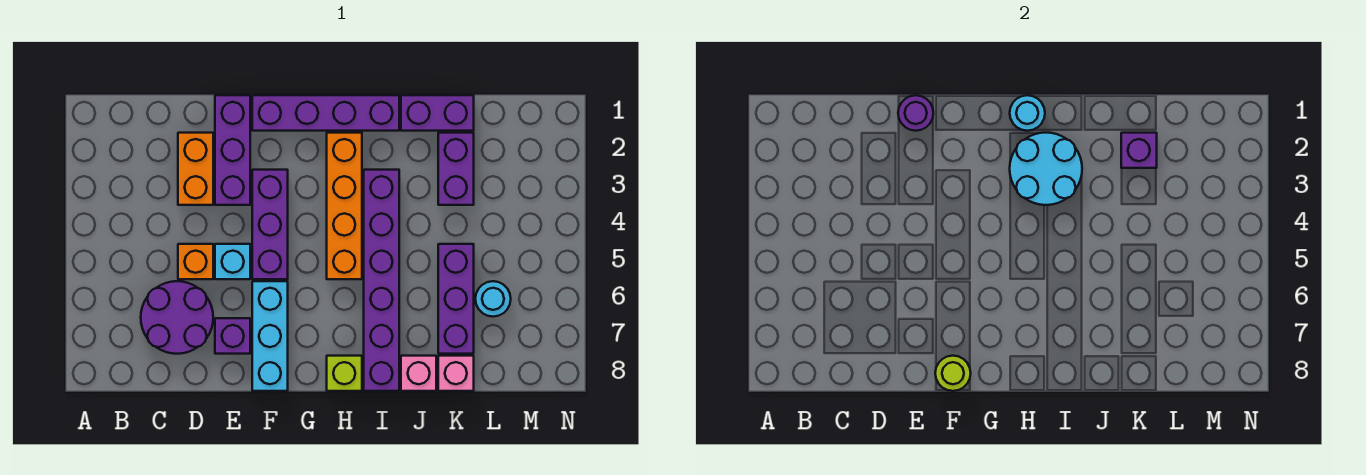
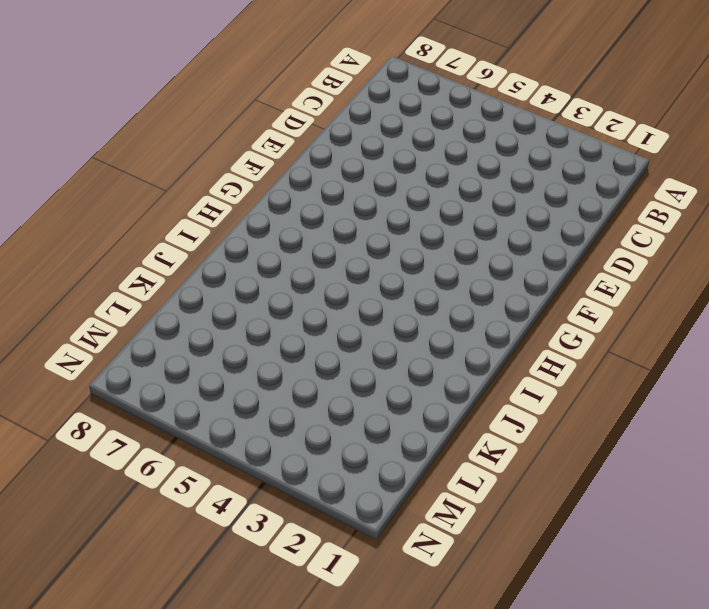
none -> purple round brick C6:D7 level 1
none -> orange brick D2:D3 level 1
none -> orange brick D5 level 1

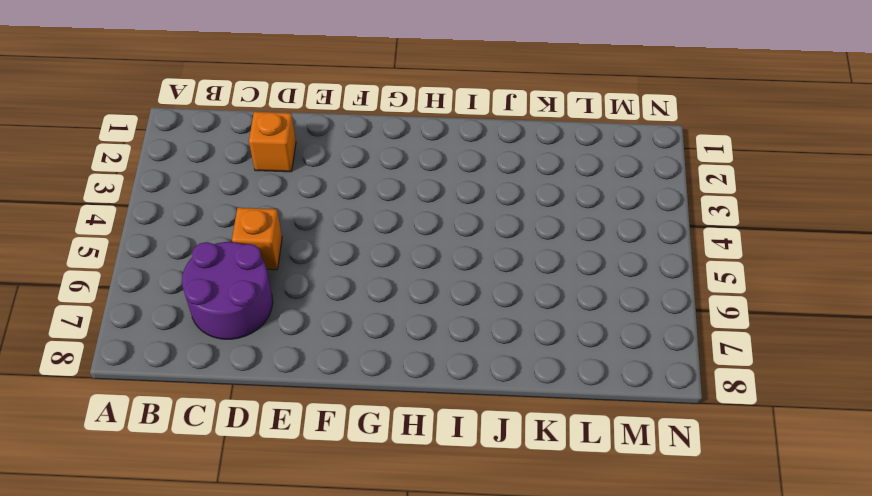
orange brick D2 level 1 -> orange brick D2:D3 level 1
none -> purple brick E1:E3 level 1
none -> cyan brick E5 level 1
none -> purple brick E7 level 1

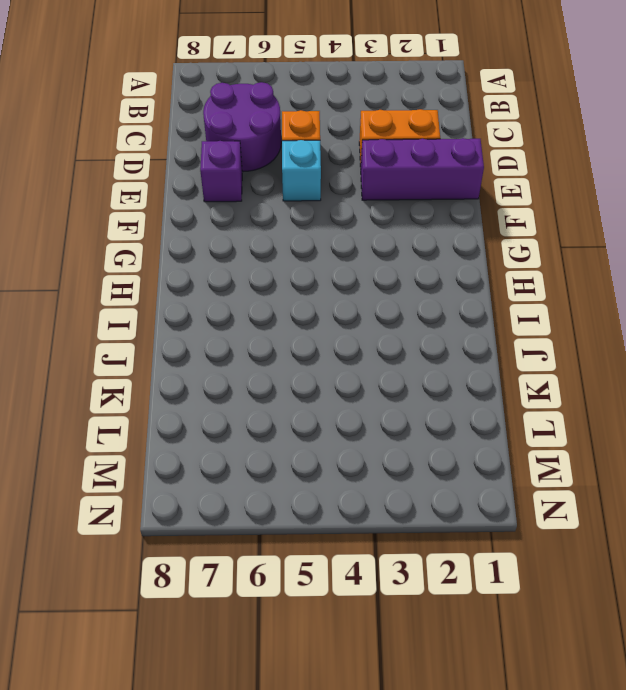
none -> purple brick F1:I1 level 1
none -> purple brick F3:F5 level 1
none -> cyan brick F6:F8 level 1

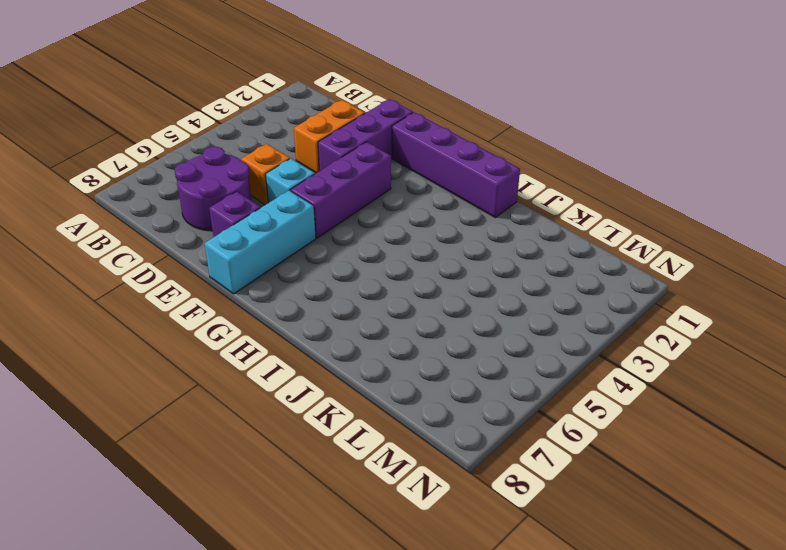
none -> orange brick H2:H5 level 1
none -> lime brick H8 level 1
none -> purple brick I3:I8 level 1

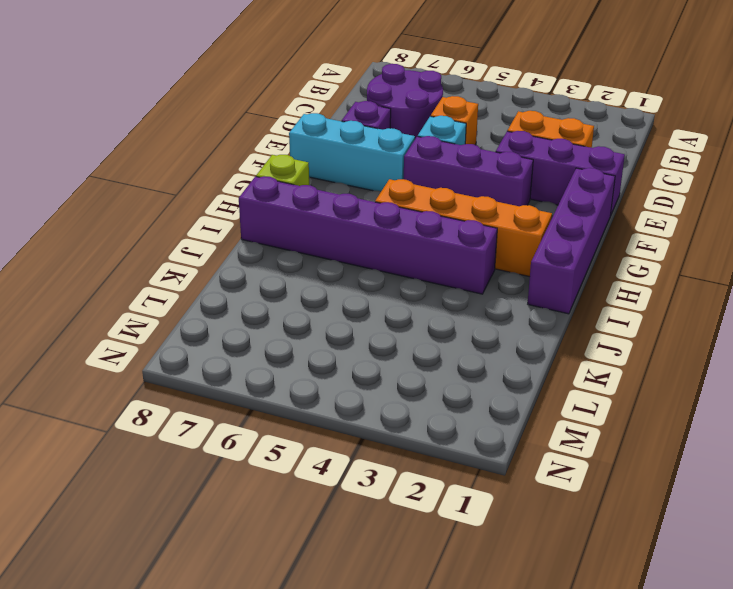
none -> purple brick J1:K1 level 1
none -> pink brick J8 level 1
none -> purple brick K2:K3 level 1

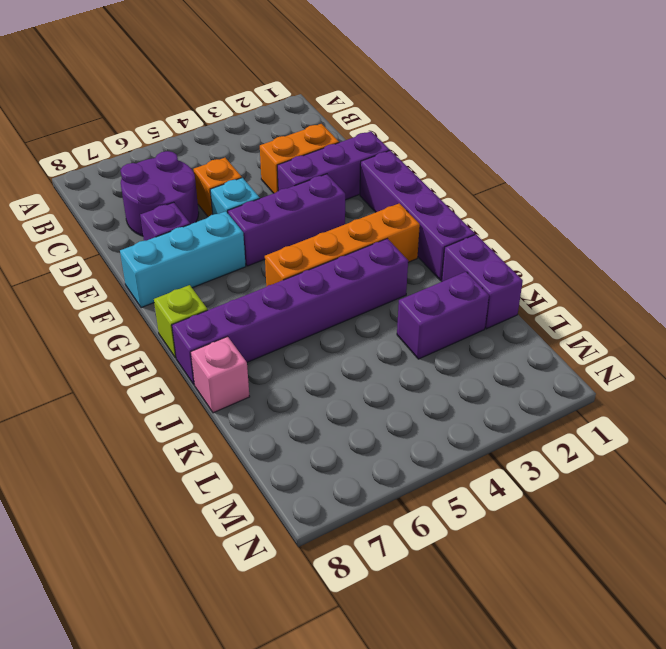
none -> purple brick K5:K7 level 1
none -> pink brick K8 level 1
none -> cyan round brick L6 level 1

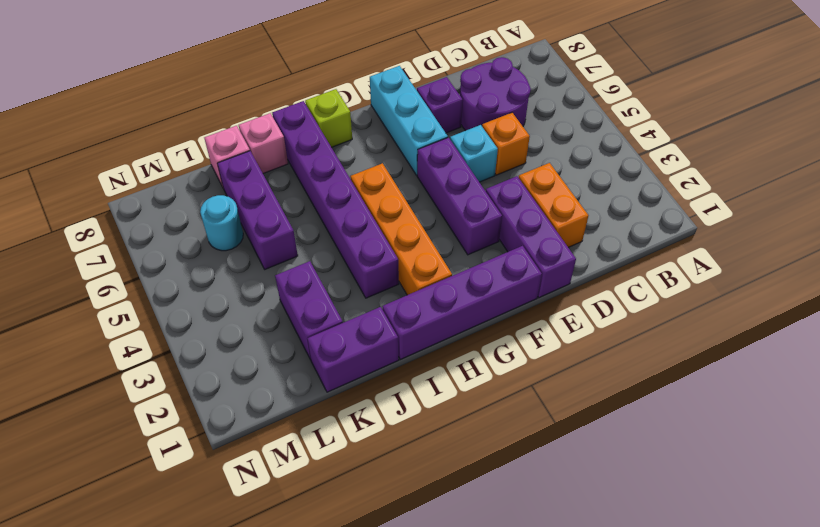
none -> purple round brick E1 level 2
none -> lime round brick F8 level 2
none -> cyan round brick H1 level 2

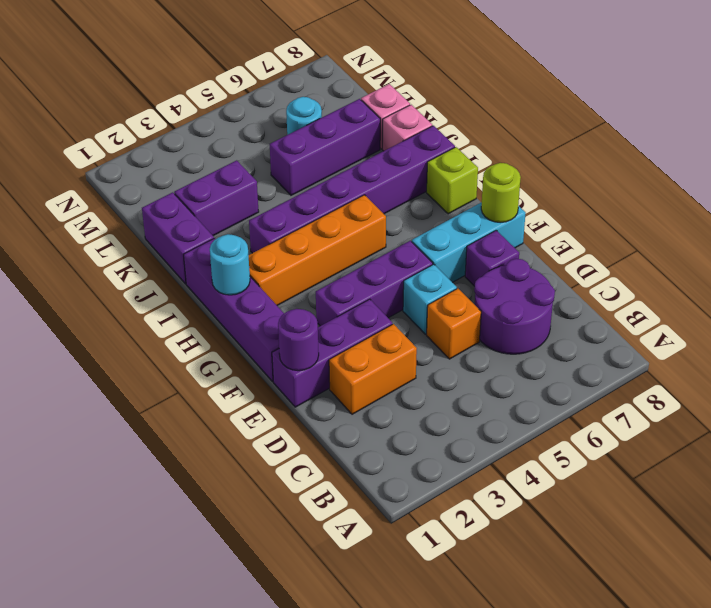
none -> cyan round brick H2:I3 level 2
none -> purple brick K2 level 2

